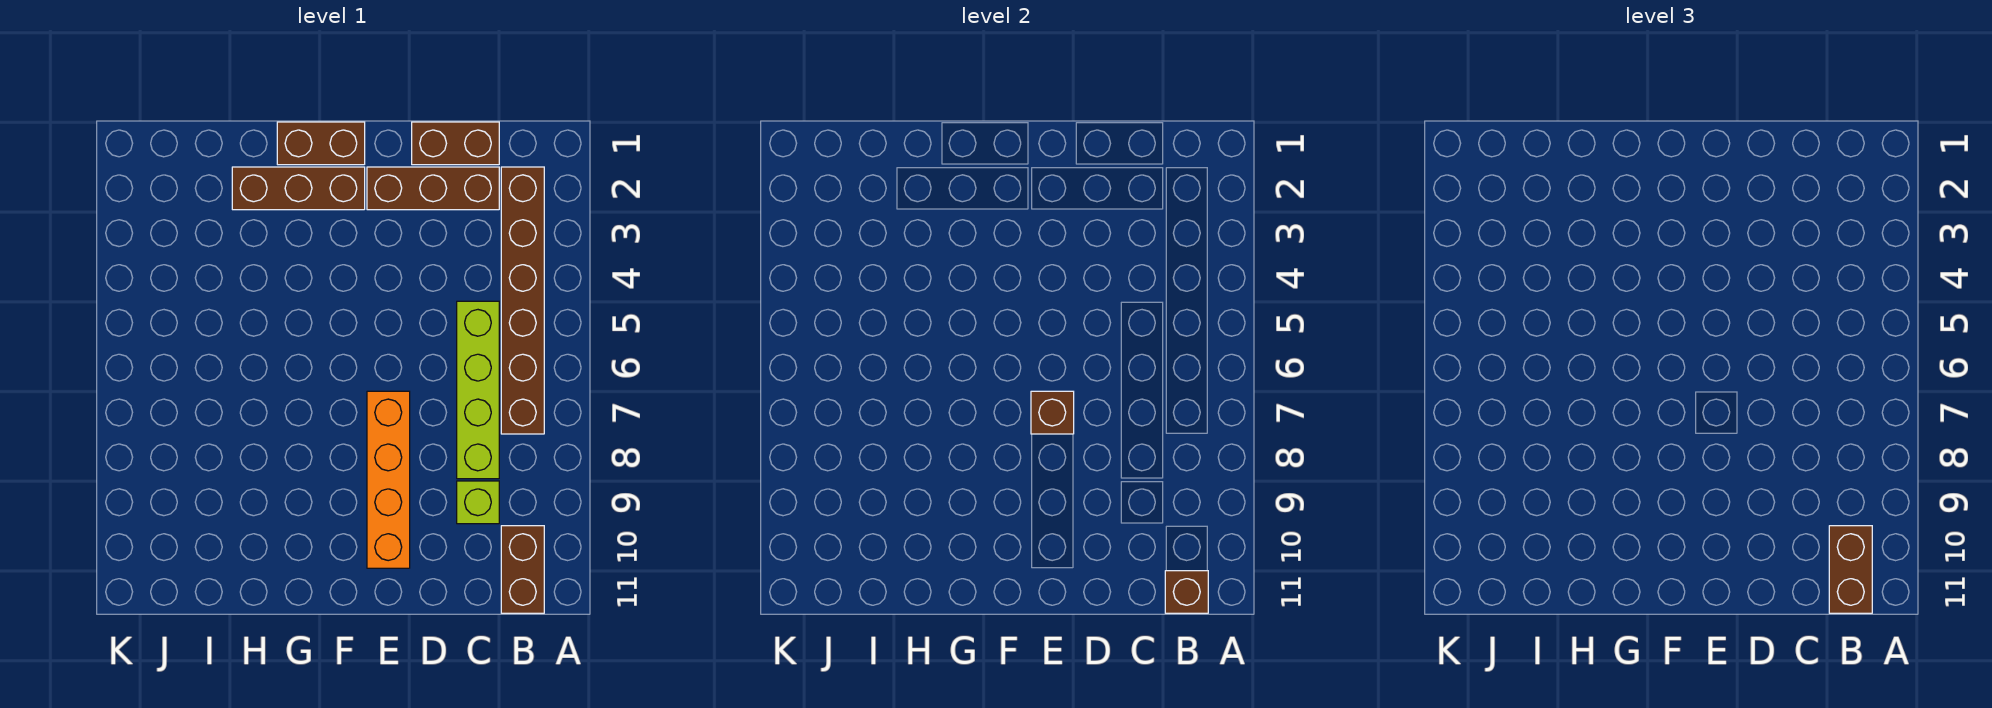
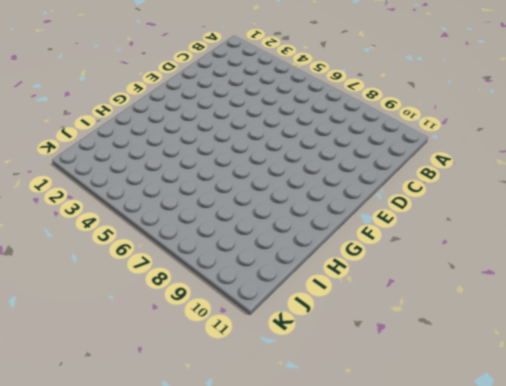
none -> brown brick B2:B7 level 1
none -> brown brick B10:B11 level 1
none -> brown brick C1:D1 level 1

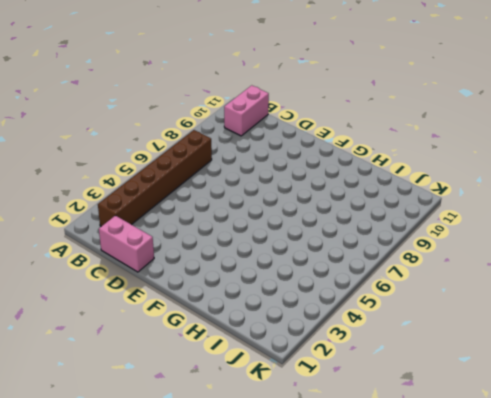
pink brick B10:B11 level 1 -> brown brick B10:B11 level 1
pink brick C1:D1 level 1 -> brown brick C1:D1 level 1
none -> brown brick C2:E2 level 1
none -> lime brick C5:C8 level 1
none -> lime brick C9 level 1

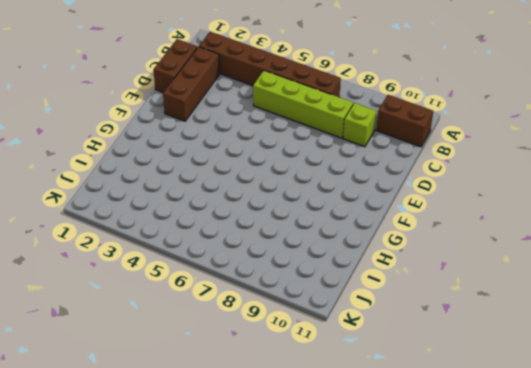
none -> orange brick E7:E10 level 1
none -> brown brick F1:G1 level 1
none -> brown brick F2:H2 level 1

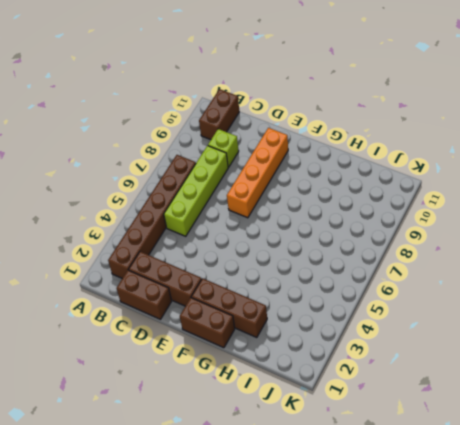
none -> brown brick B11 level 2
none -> brown brick E7 level 2
none -> brown brick B10:B11 level 3

